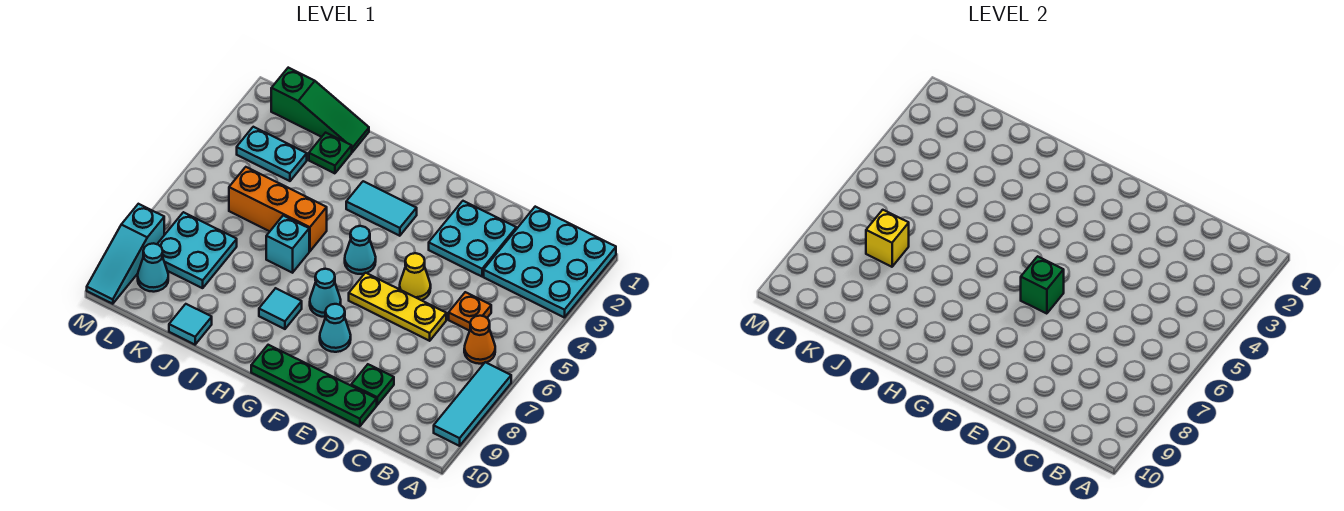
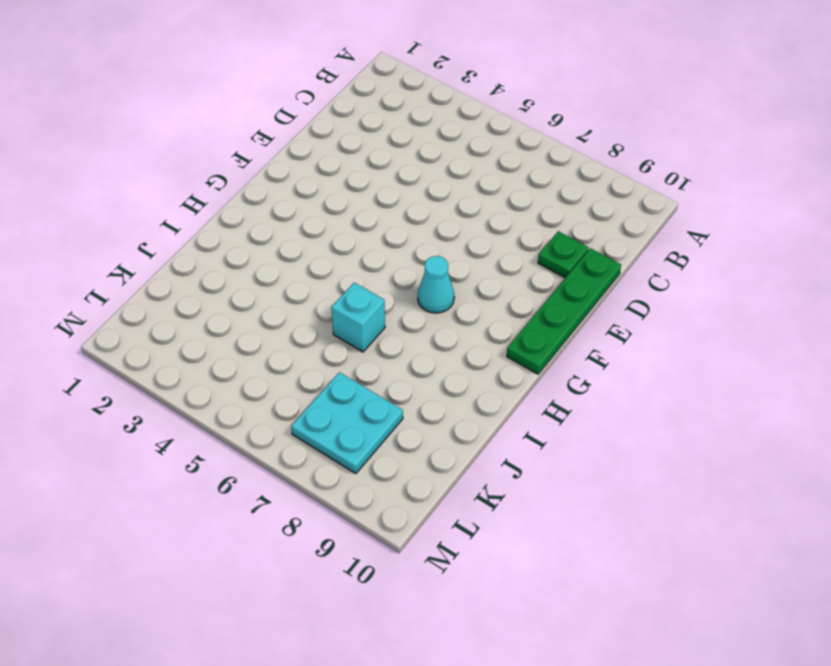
none -> cyan plate A1:C3 level 1
none -> cyan tile A7:A9 level 1
none -> orange cone B6 level 1

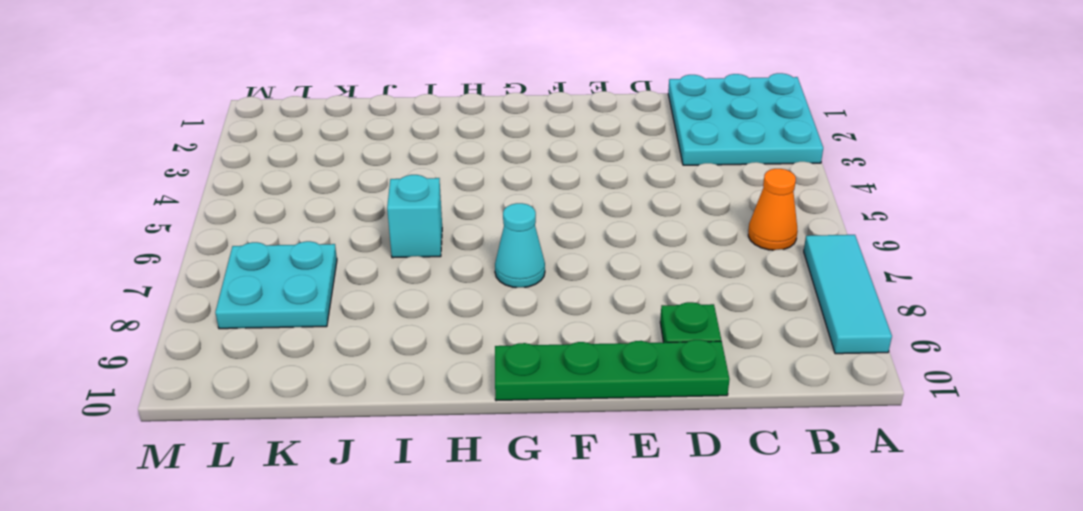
none -> orange plate C5 level 1
none -> cyan plate D2:E3 level 1
none -> yellow plate D6:F6 level 1

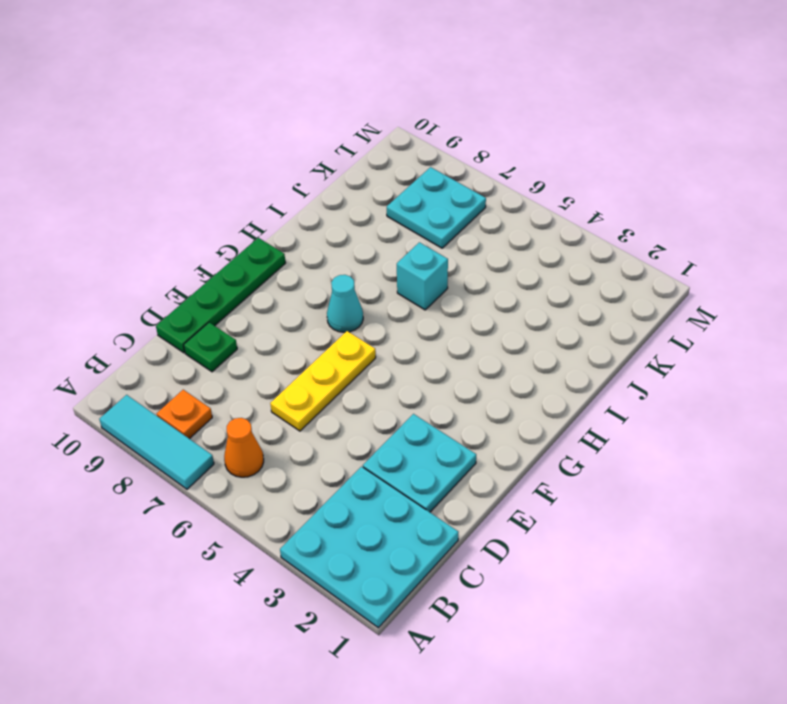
orange plate B8 level 1 -> orange plate C5 level 1
none -> yellow cone E5 level 1
none -> cyan cone F8 level 1
none -> cyan tile G3:H3 level 1

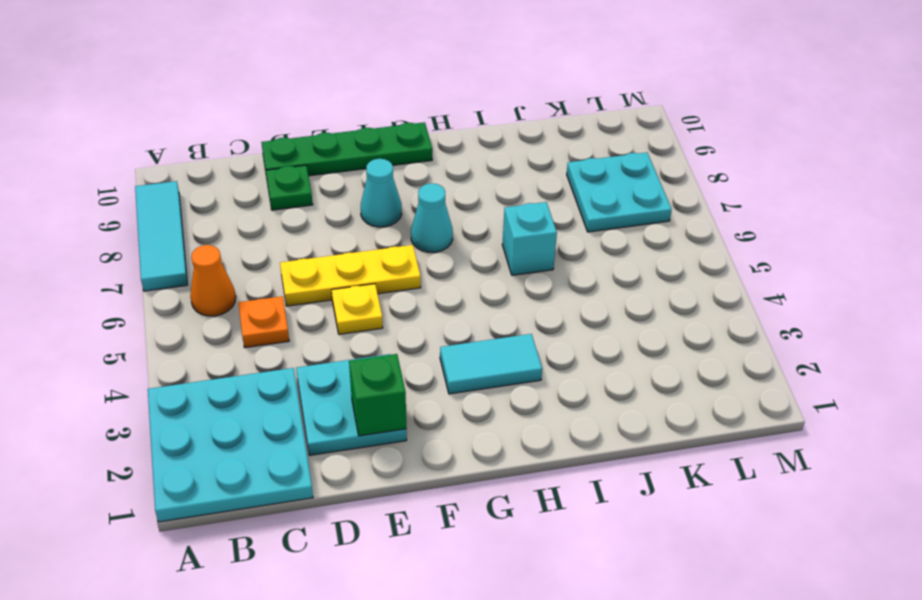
green brick E2 level 2 -> green brick F6 level 2
yellow plate E5 level 1 -> yellow cone E5 level 1
none -> cyan cone G5 level 1
none -> cyan tile H8 level 1
none -> orange brick I5:K5 level 1

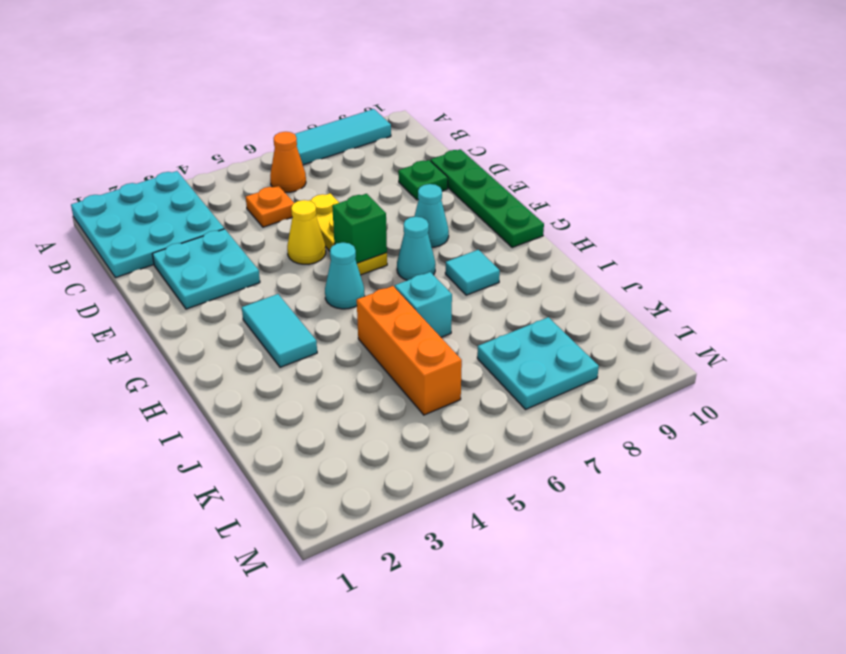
none -> green slope J1:L1 level 1 top L
none -> green plate J2 level 1
none -> cyan tile J10 level 1

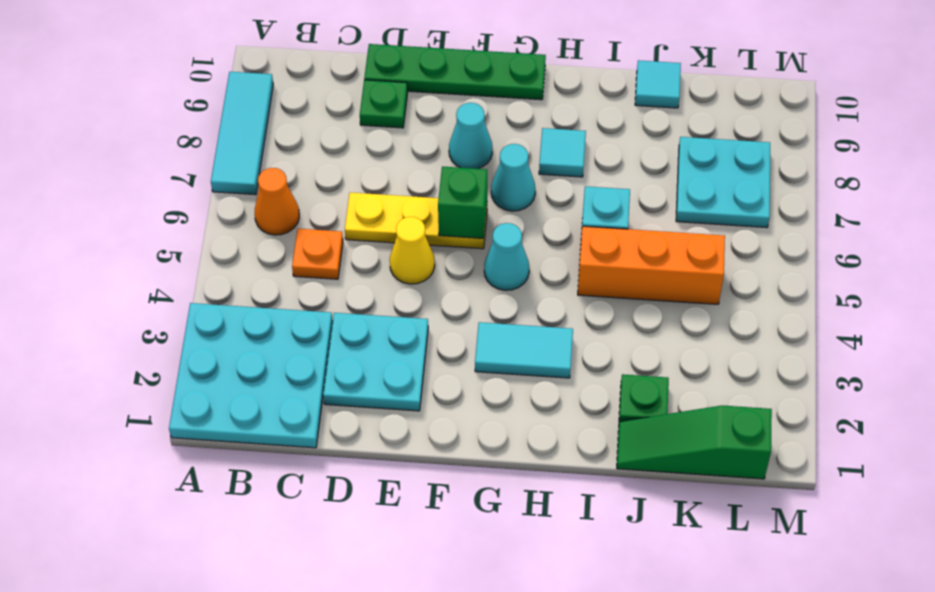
none -> cyan plate K3:L3 level 1
none -> cyan cone L9 level 1
none -> cyan slope M8:M10 level 1 top 8

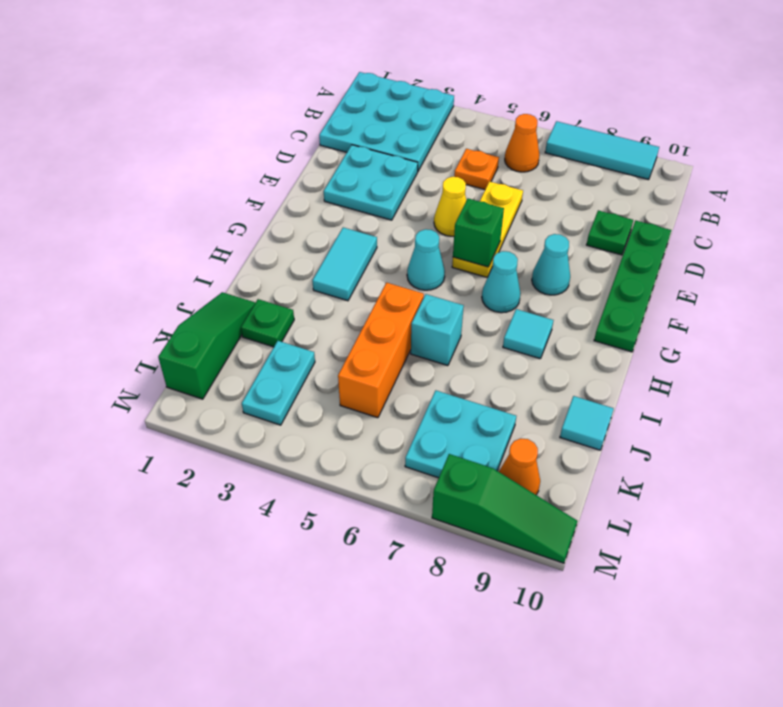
orange cone L9 level 1 -> cyan cone L9 level 1
green slope M8:M10 level 1 top 8 -> cyan slope M8:M10 level 1 top 8
none -> yellow brick K7 level 2

